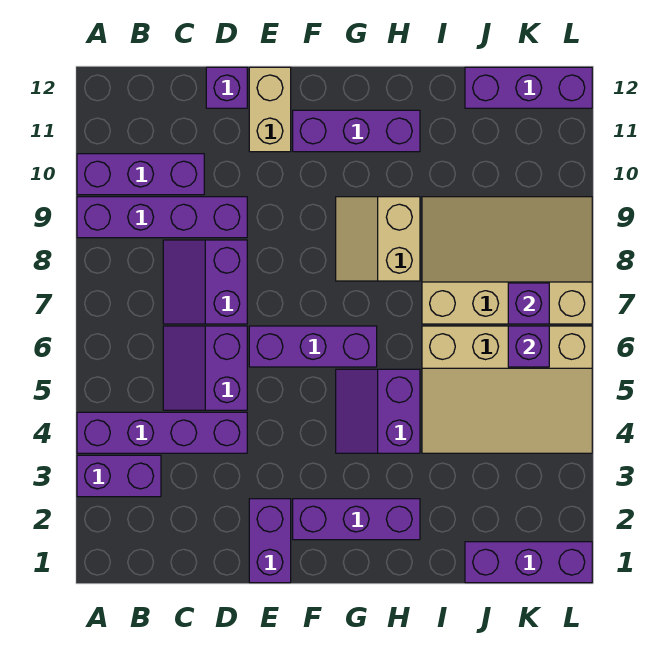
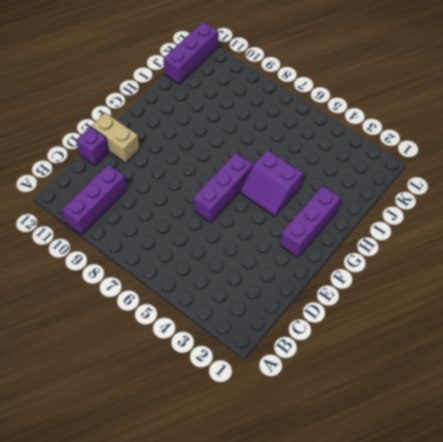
none -> purple brick A3:B3 level 1
none -> purple brick A4:D4 level 1
none -> purple brick A9:D9 level 1

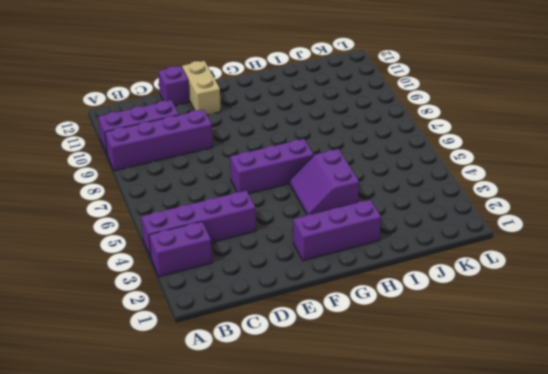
none -> purple slope C5:D6 level 1 top D
none -> purple slope C7:D8 level 1 top D
none -> purple brick E1:E2 level 1

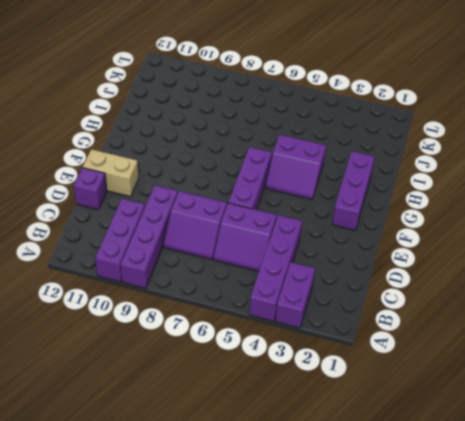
none -> purple brick E1:E2 level 1
none -> purple brick F11:H11 level 1
none -> tan slope G8:H9 level 1 top H

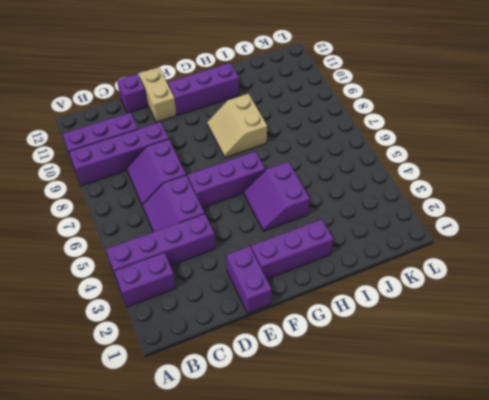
none -> tan slope I4:L6 level 1 top 6
none -> tan slope I7:L9 level 1 top 7
none -> purple brick J1:L1 level 1

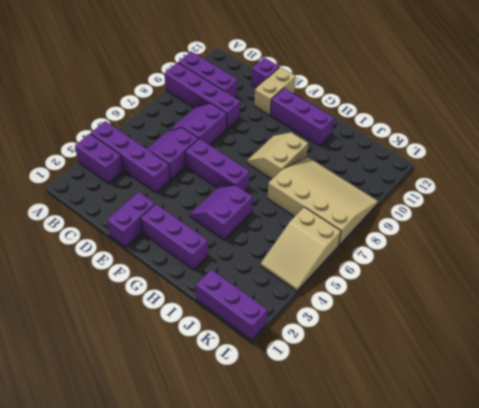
tan slope K4:L6 level 1 top 6 -> tan slope I4:L6 level 1 top 6
none -> purple brick J12:L12 level 1
none -> purple brick K6 level 2
none -> purple brick K7 level 2

